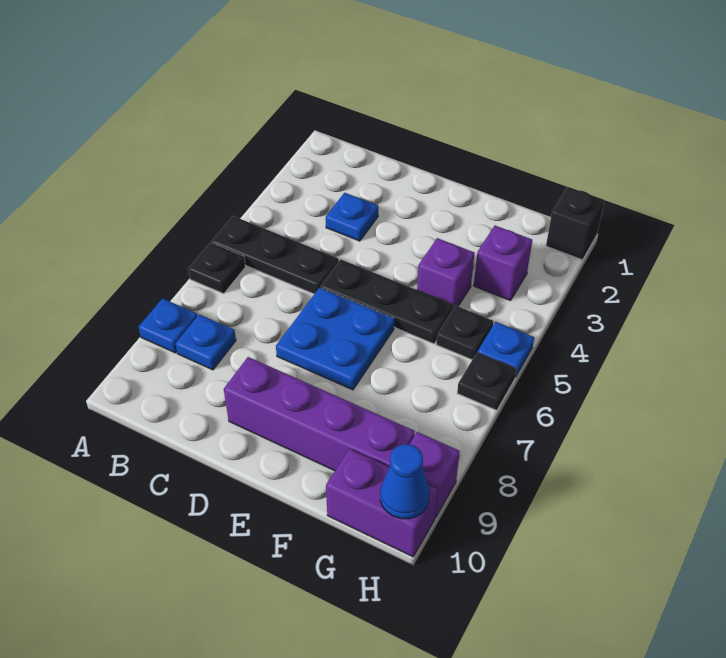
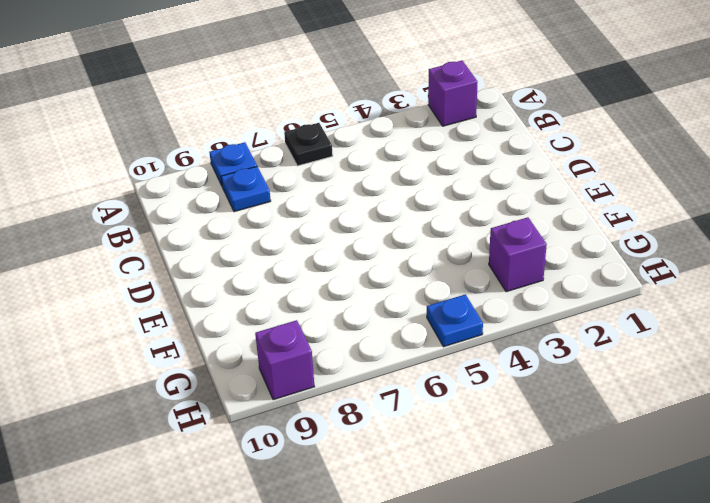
purple brick A2 level 1 -> purple brick F4 level 1
none -> black plate A5:C5 level 1
none -> blue plate C3 level 1
none -> black plate D5:F5 level 1

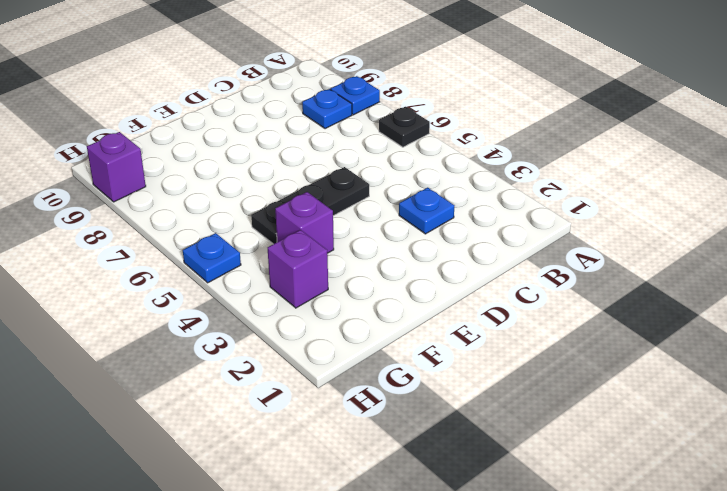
none -> black plate A5:C5 level 1
none -> blue plate D6:E7 level 1
none -> purple brick D9:G9 level 1

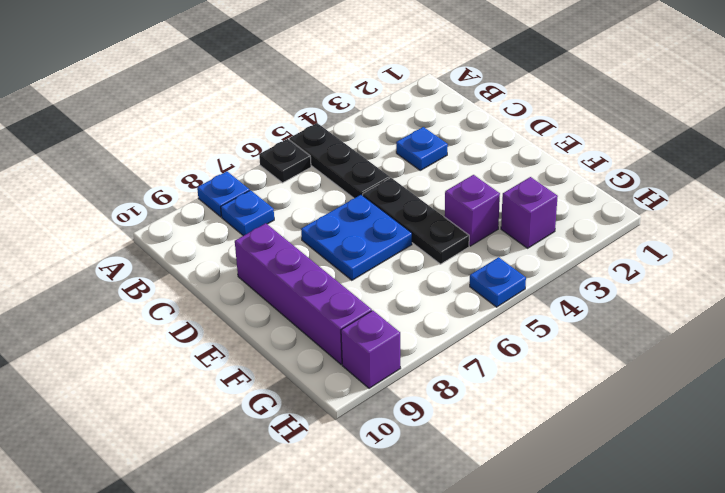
none -> black plate G5 level 1
none -> purple brick G10:H10 level 1
none -> black brick H1 level 1

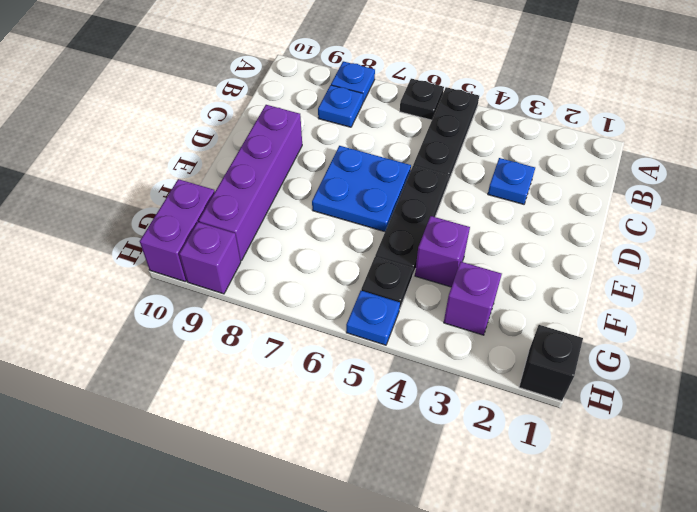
none -> black plate H6 level 1
none -> blue cone H10 level 2

